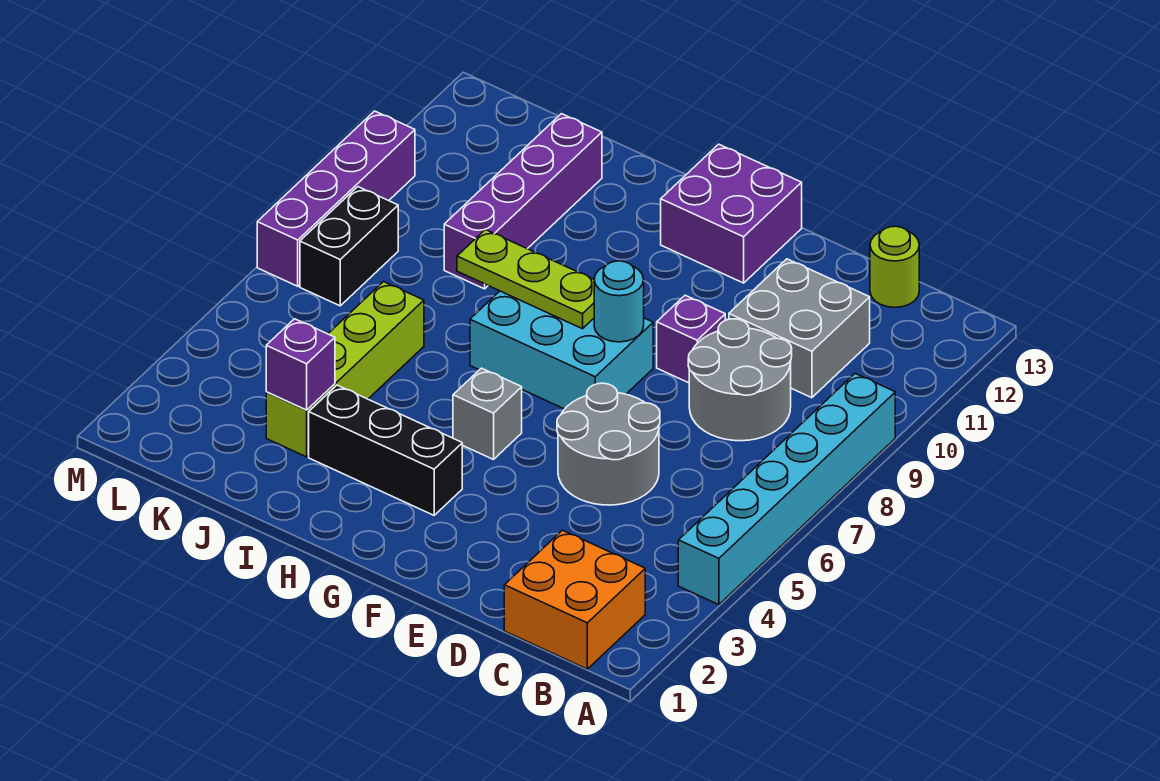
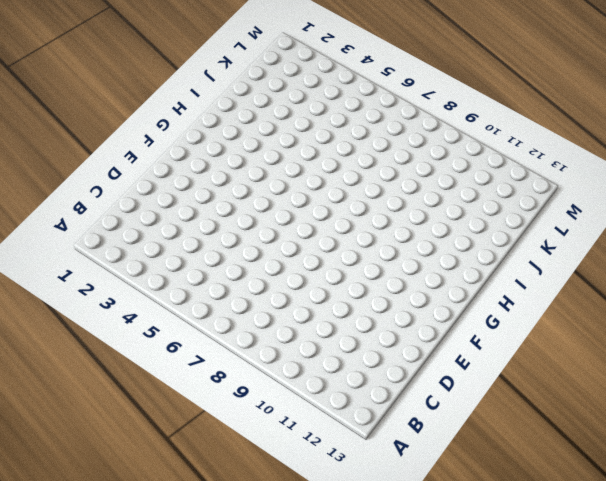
none -> cyan brick A4:A9 level 1
none -> orange brick B1:C2 level 1
none -> grey round brick C8:D9 level 1

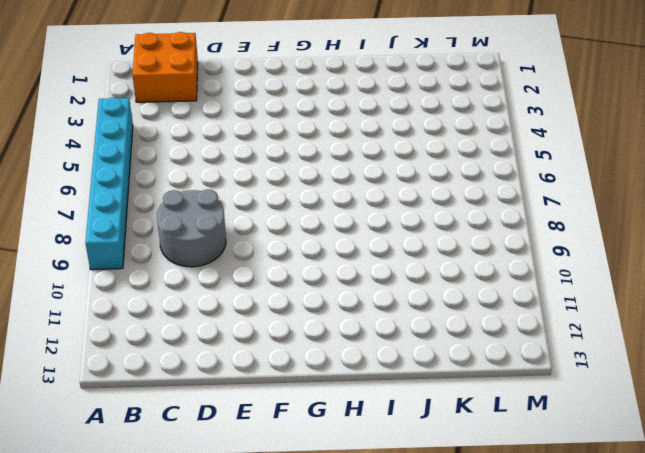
none -> grey brick C10:D11 level 1
none -> lime round brick C13 level 1
none -> grey round brick D5:E6 level 1

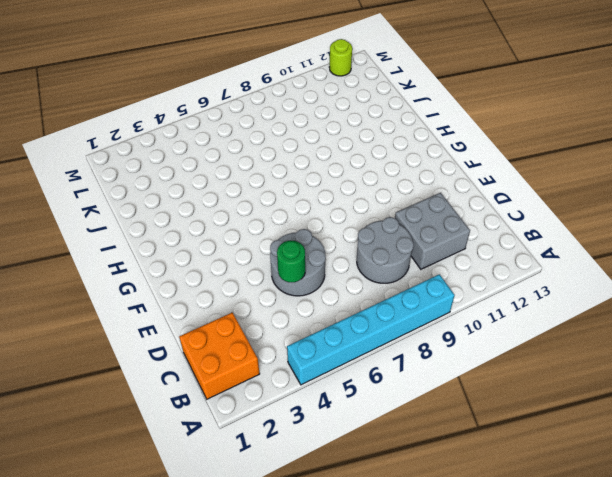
green round brick D5 level 2 -> none
lime round brick M12 level 1 -> lime round brick C13 level 1
none -> purple brick E9 level 1
none -> cyan brick F7:H8 level 1
none -> purple brick F12:G13 level 1

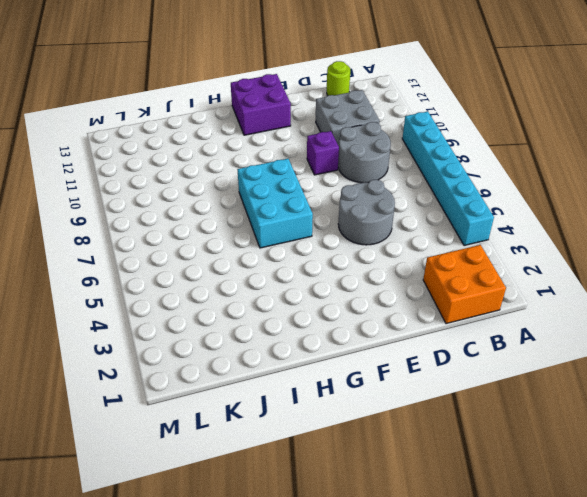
cyan brick G6:H8 level 1 -> cyan brick F7:H8 level 1
none -> black brick G3:I3 level 1
none -> grey brick G5 level 1
none -> lime brick J3:J6 level 1

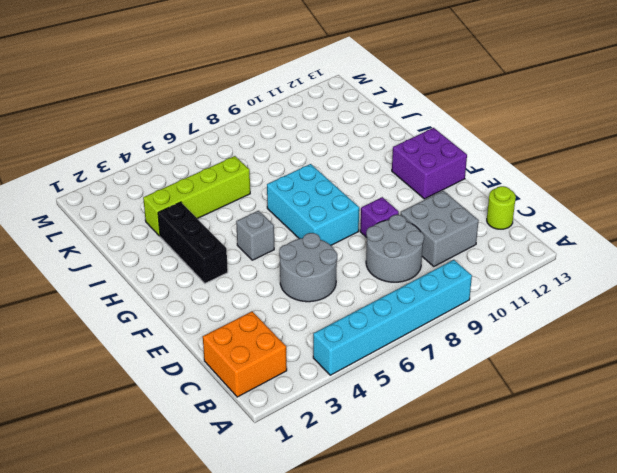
none -> purple brick J9:J12 level 1
none -> black brick L7:L8 level 1
none -> purple brick M7:M10 level 1

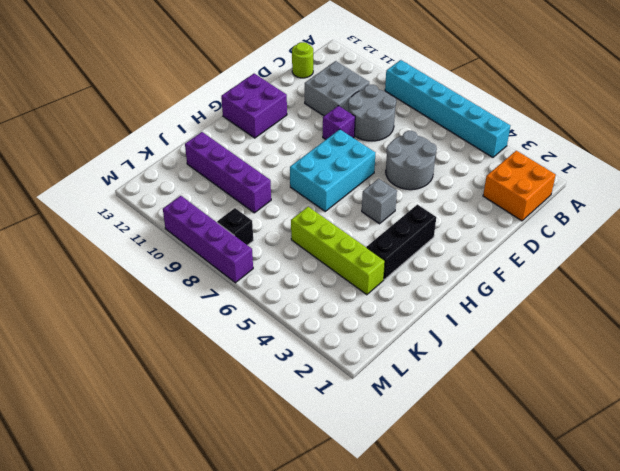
black brick L8 level 1 -> black brick L7:L8 level 1
none -> cyan round brick F8 level 2
none -> lime plate G8:I8 level 2
none -> purple brick J3 level 2

